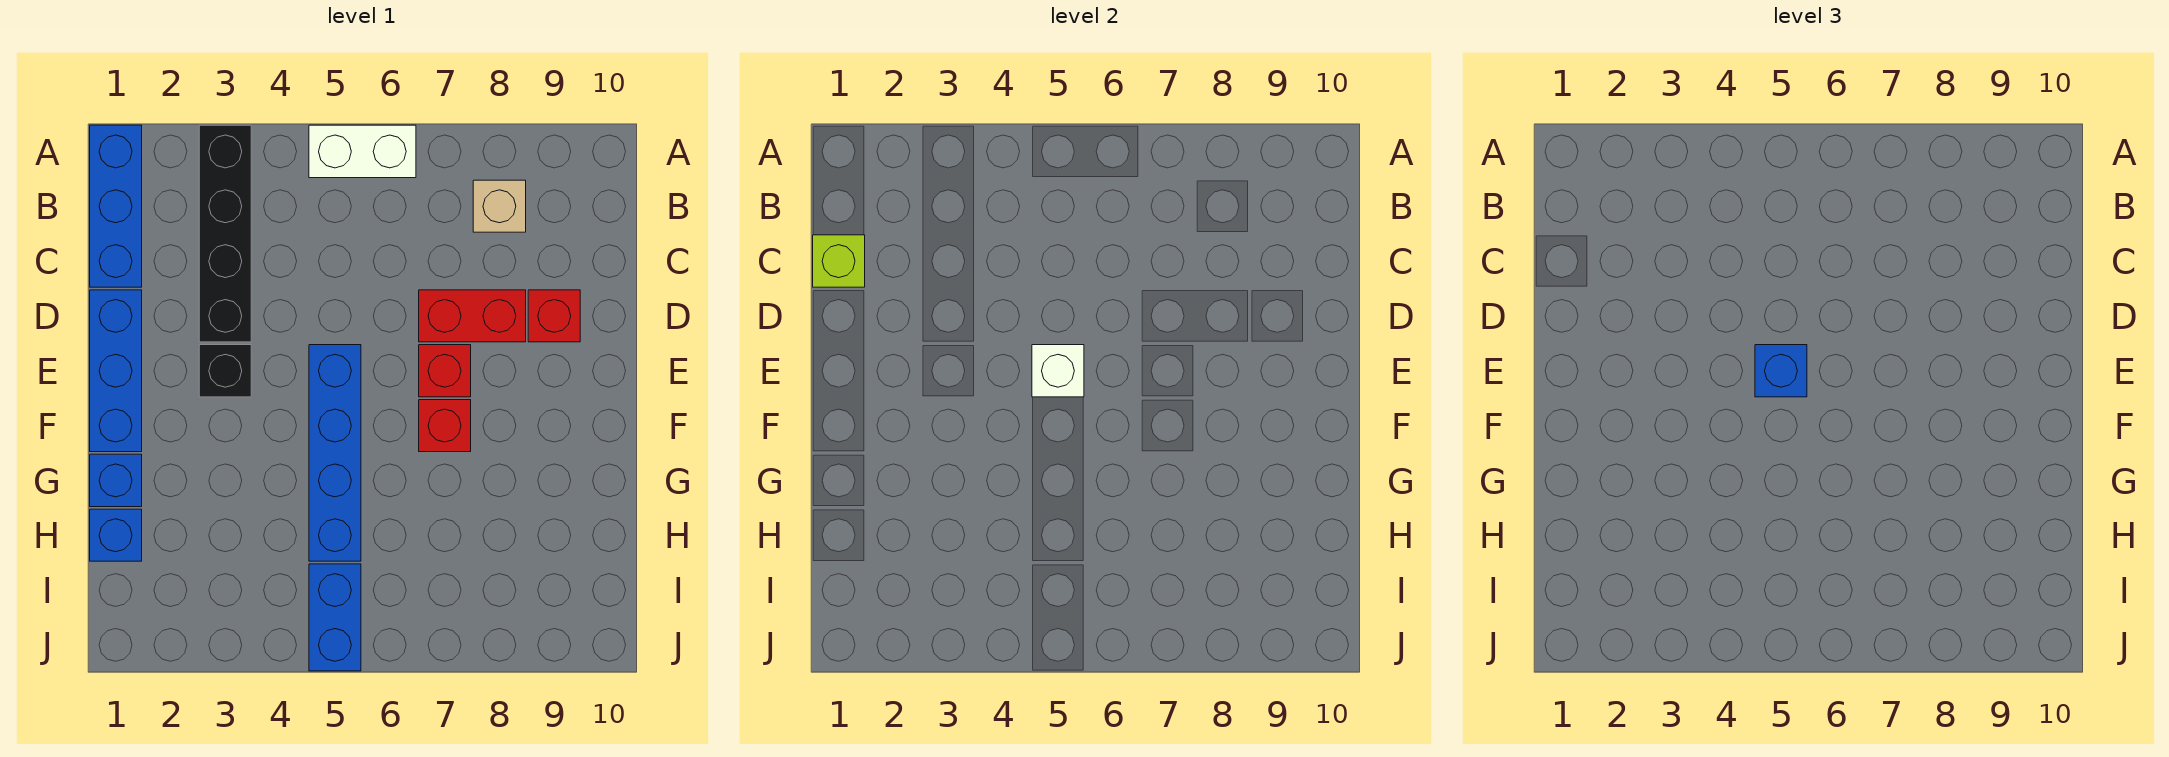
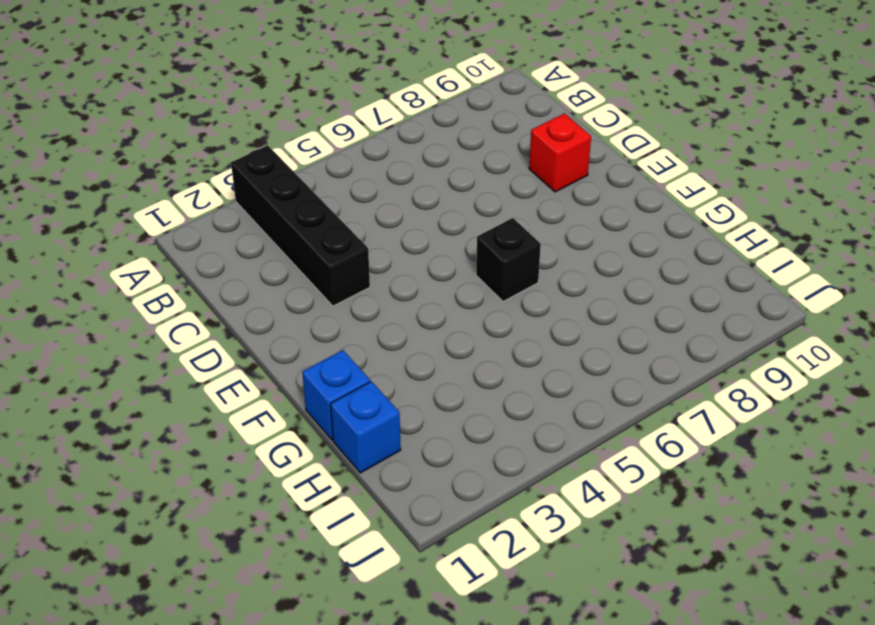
black brick F6 level 1 -> black brick E3 level 1
none -> blue brick A1:C1 level 1
none -> white brick A5:A6 level 1
none -> tan brick B8 level 1

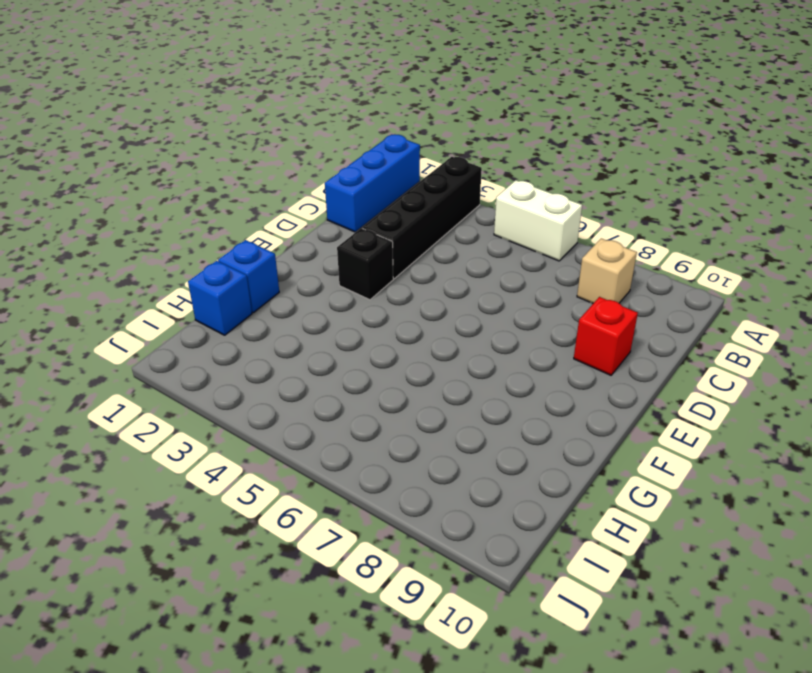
none -> blue brick D1:F1 level 1
none -> red brick D7:D8 level 1
none -> blue brick E5:H5 level 1

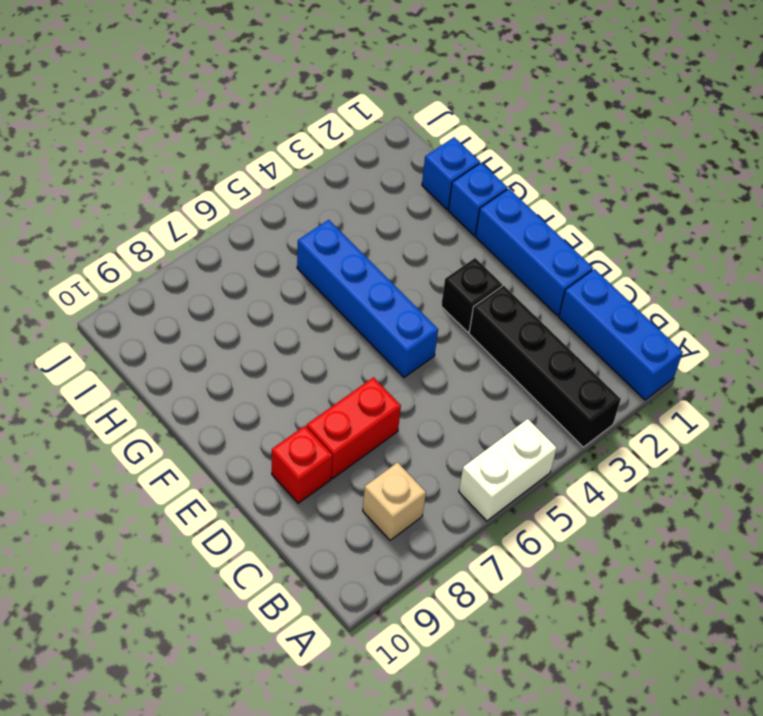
none -> red brick E7 level 1
none -> red brick F7 level 1
none -> blue brick I5:J5 level 1

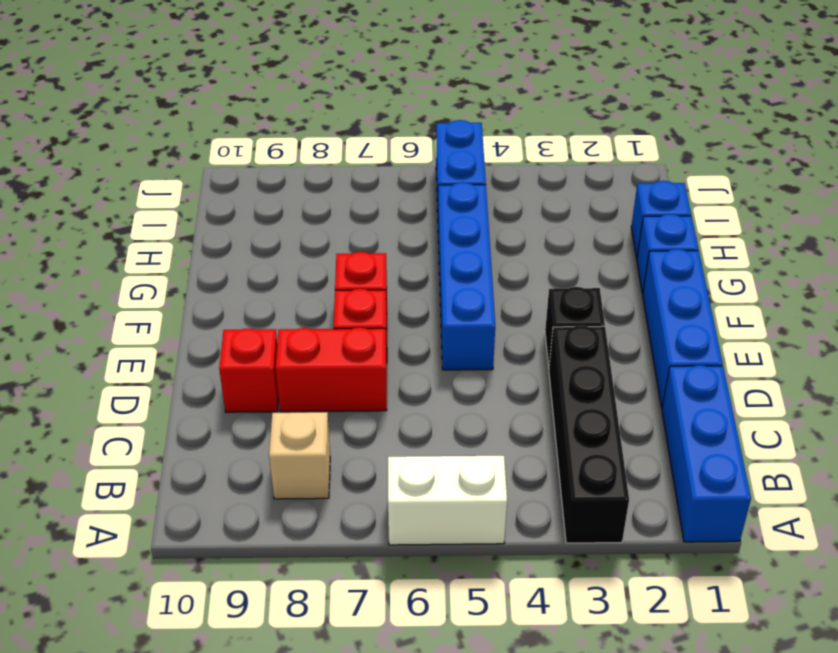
none -> lime brick C1 level 2
none -> white brick E5 level 2
none -> blue brick E5 level 3

